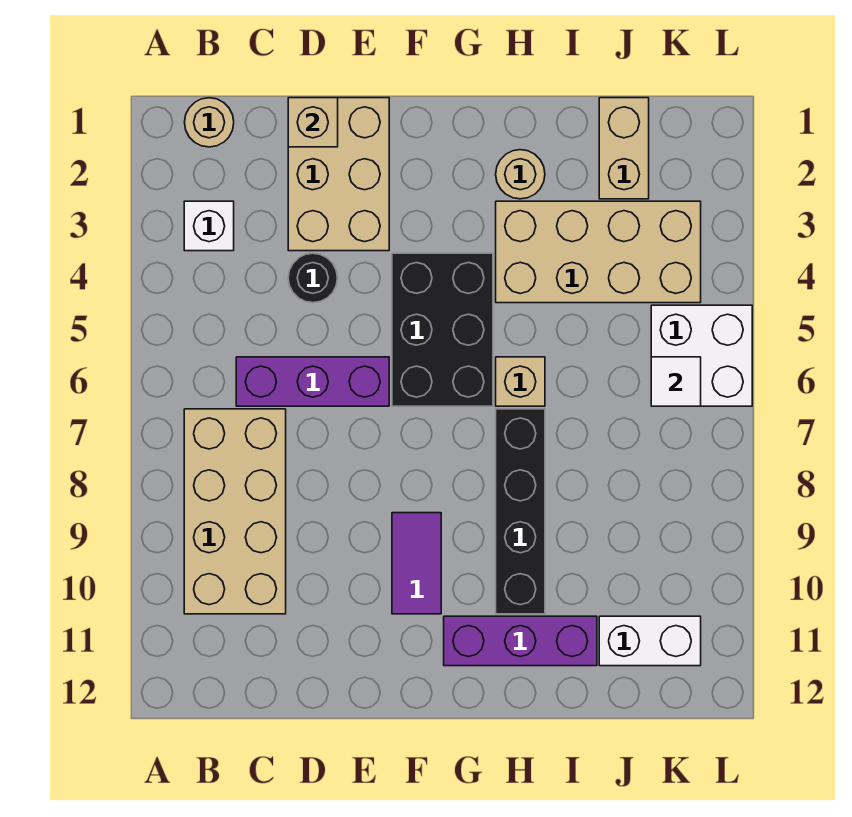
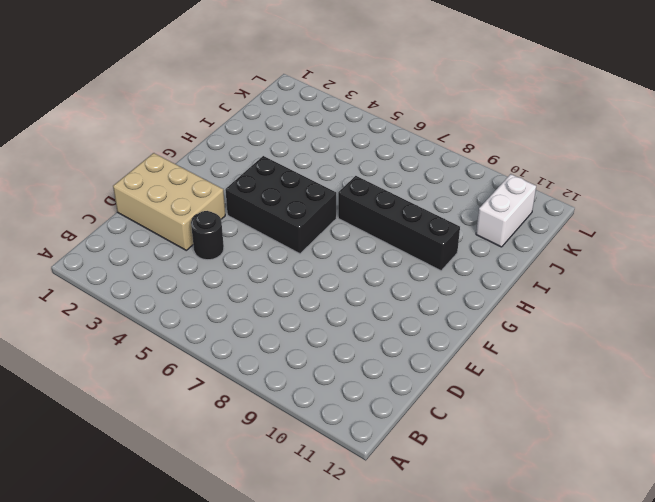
none -> tan round brick B1 level 1
none -> white brick B3 level 1
none -> tan brick B7:C10 level 1

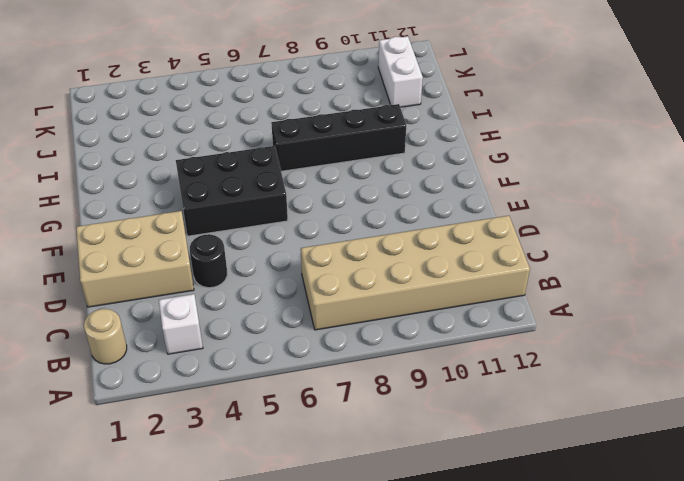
tan brick B7:C12 level 1 -> tan brick B7:C10 level 1
none -> purple brick C6:E6 level 1
none -> purple tile F9:F10 level 1
none -> purple brick G11:I11 level 1

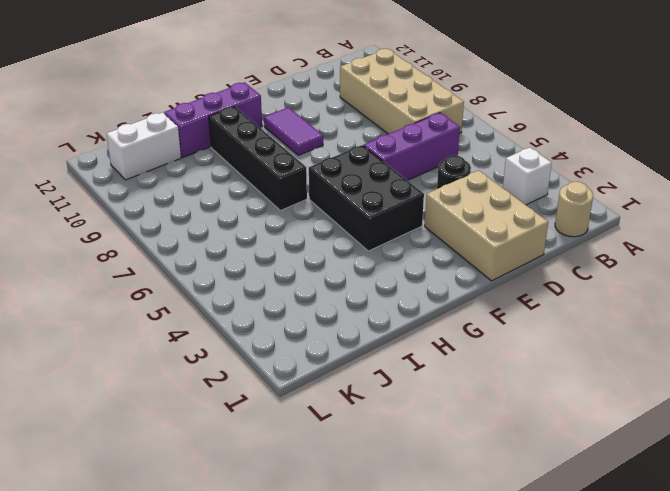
none -> tan round brick H2 level 1
none -> tan brick H3:K4 level 1
none -> tan brick H6 level 1

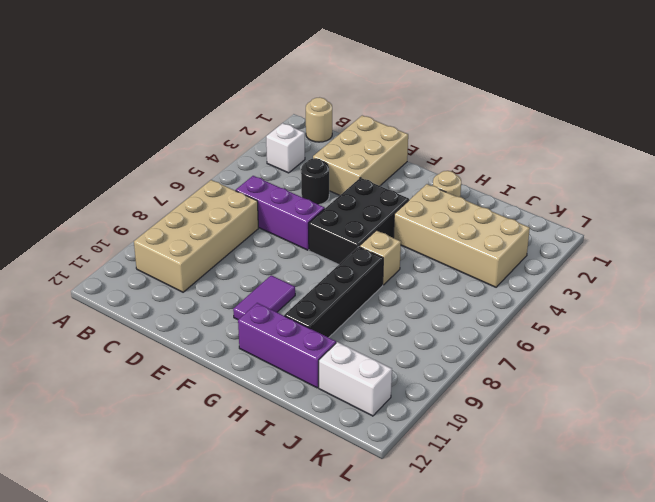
none -> tan brick J1:J2 level 1
none -> white brick K5:L6 level 1
none -> tan brick D1 level 2

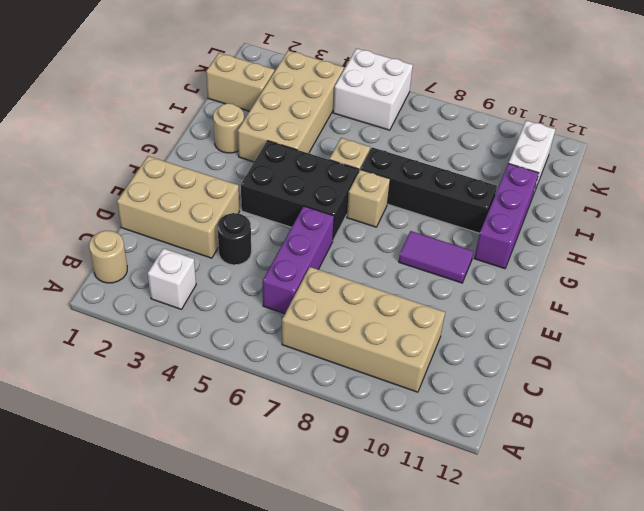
tan brick G7 level 1 -> tan brick D1 level 2
none -> white tile K6 level 2

